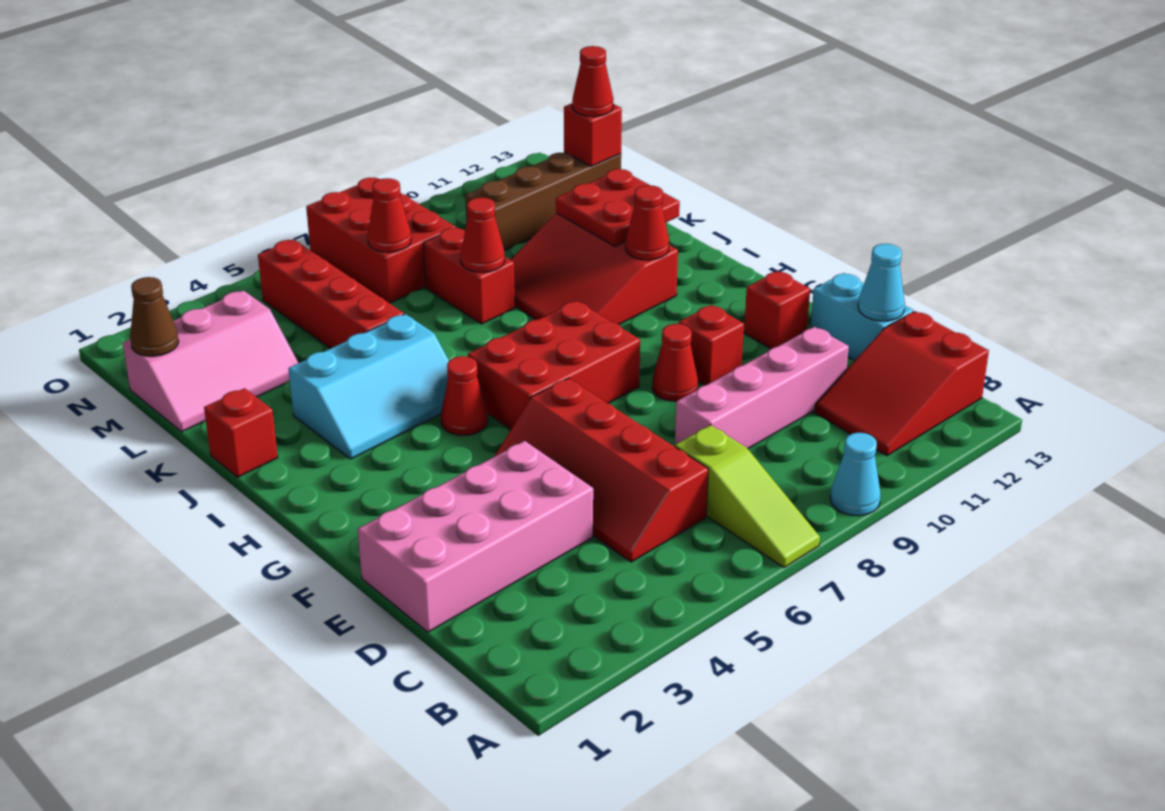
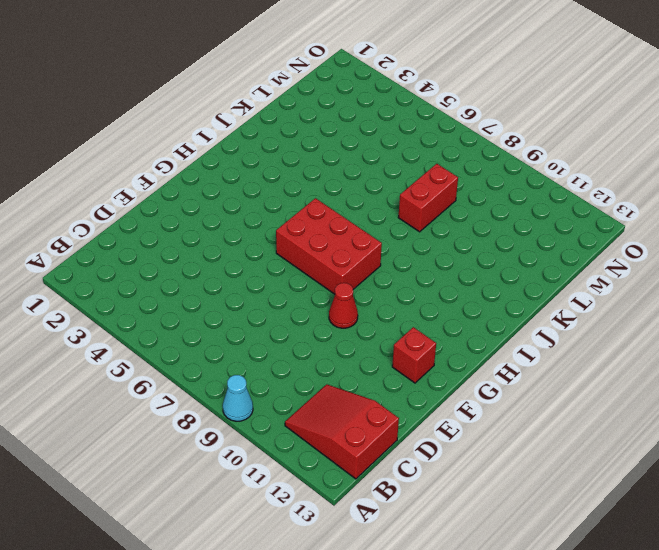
none -> lime slope A7:C7 level 1 top C
none -> red slope C5:F6 level 1 top 6
none -> pink brick D1:E4 level 1

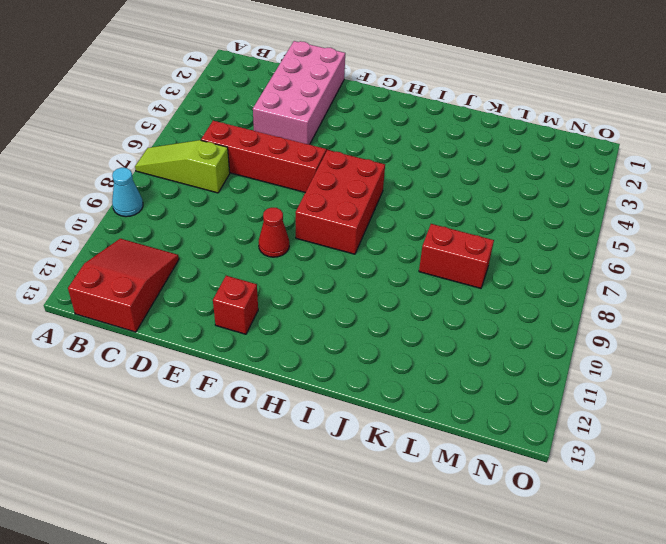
none -> pink brick D8:D11 level 1
none -> cyan brick D13:E13 level 1
none -> red brick F10 level 1

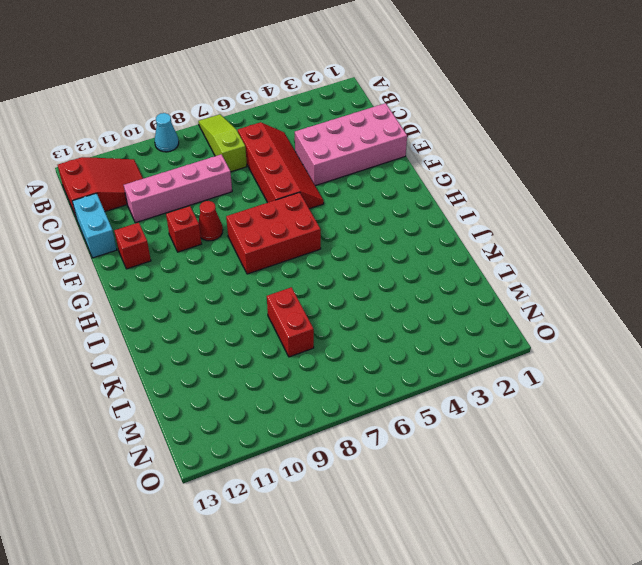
none -> red cone H5 level 1
none -> cyan slope I3:J5 level 1 top J
none -> red slope I9:K11 level 1 top 11

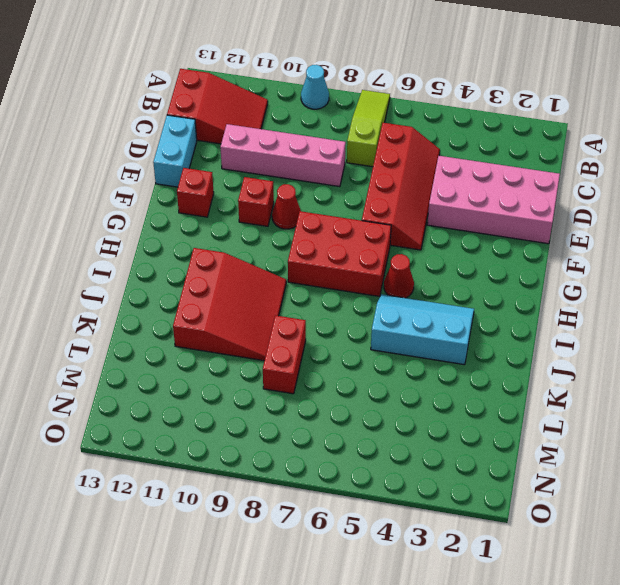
none -> red brick J1 level 1
none -> red brick K5:N5 level 1
none -> pink slope L1:M3 level 1 top M

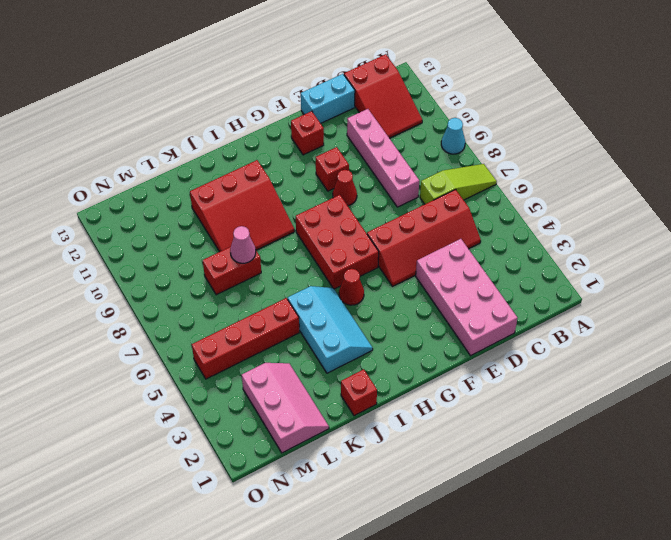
pink cone K8 level 2 -> red cone K8 level 2
none -> red brick M7:O8 level 1
none -> brown brick M10:M13 level 1
none -> cyan cone D13 level 2

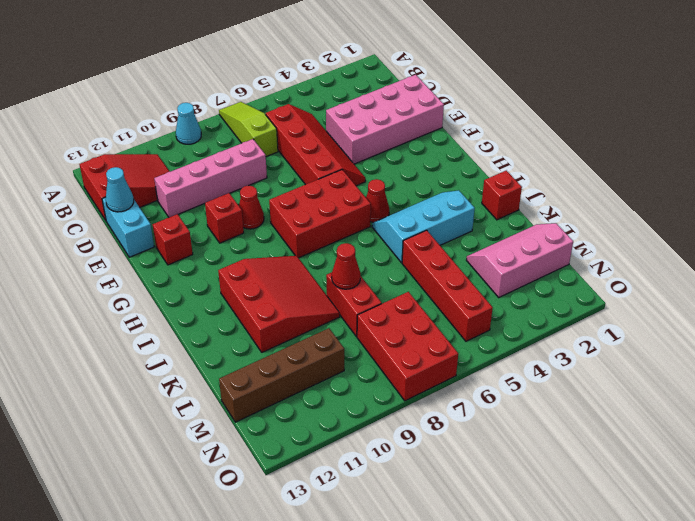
none -> red cone I11 level 2
none -> red plate J11:K12 level 2
none -> brown cone M1 level 2

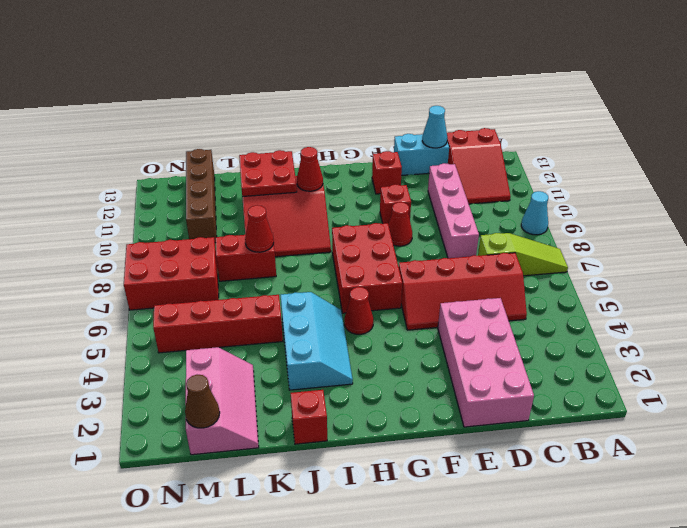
none -> red cone M7 level 2
none -> red brick M13 level 2
none -> red cone M13 level 3

